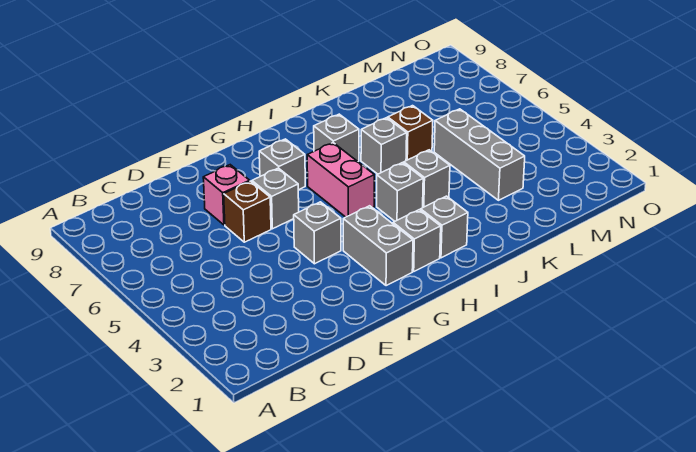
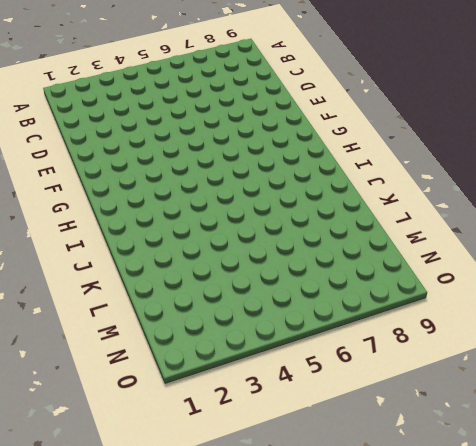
none -> brown brick E6 level 1
none -> pink brick E7 level 1
none -> grey brick F4 level 1

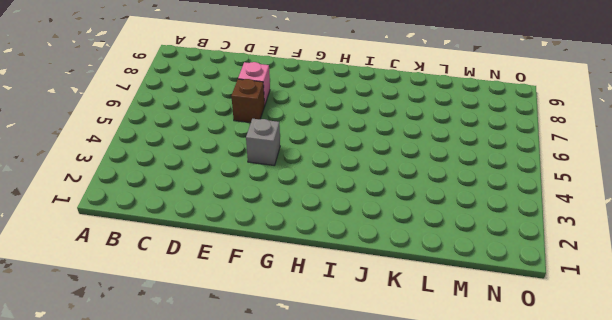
none -> grey brick F6 level 1
none -> grey brick G2:G3 level 1
none -> grey brick G7 level 1

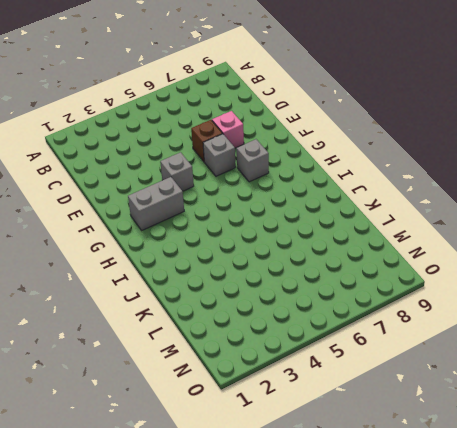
none -> grey brick H2 level 1
none -> pink brick H5:H6 level 1
none -> grey brick I2 level 1

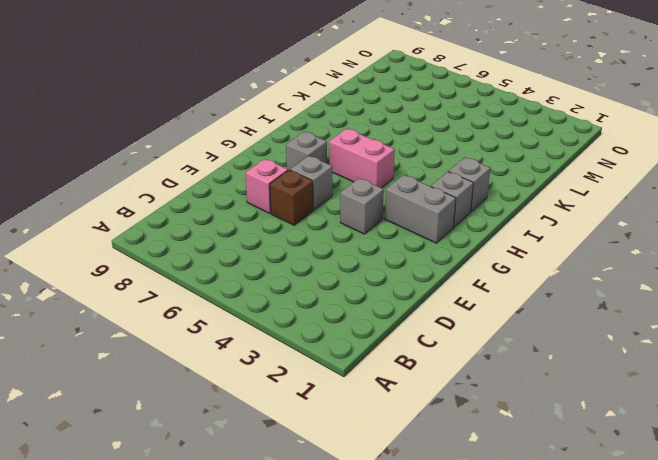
none -> grey brick I4 level 1
none -> grey brick I7 level 1
none -> grey brick J4 level 1

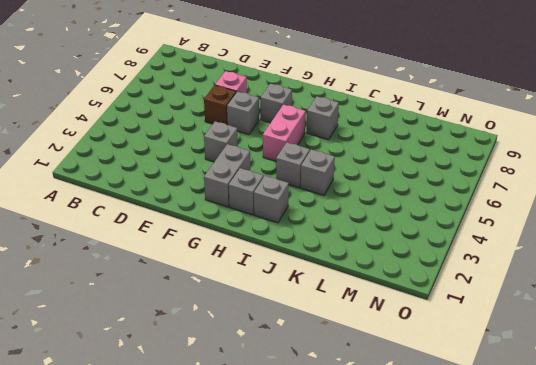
none -> grey brick J6 level 1
none -> brown brick K6 level 1
none -> grey brick L3:L5 level 1

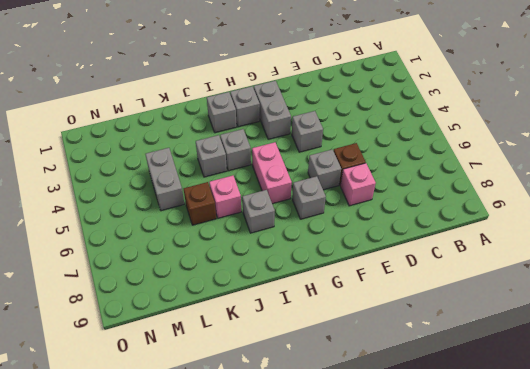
pink brick J6 level 1 -> grey brick J6 level 1
grey brick L4:L5 level 1 -> grey brick L3:L5 level 1

